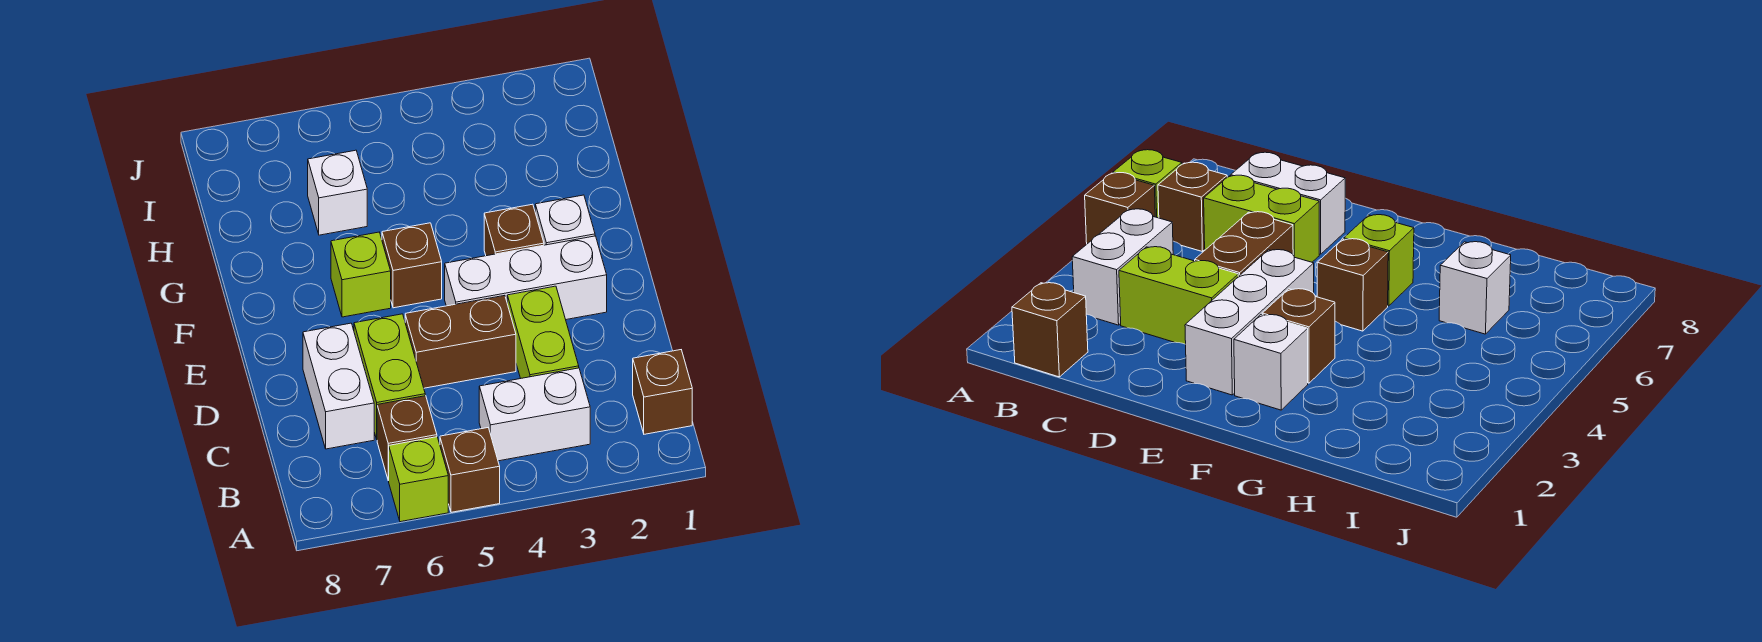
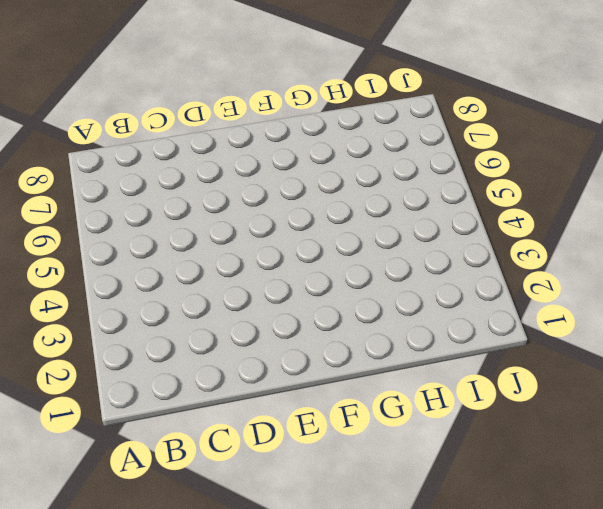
none -> brown brick A5 level 1
none -> lime brick A6 level 1
none -> brown brick B1 level 1

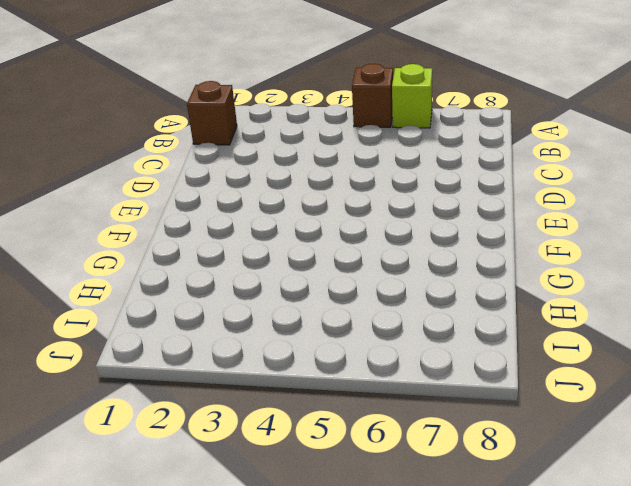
none -> white brick B3:B4 level 1
none -> brown brick B6 level 1
none -> lime brick C3:D3 level 1

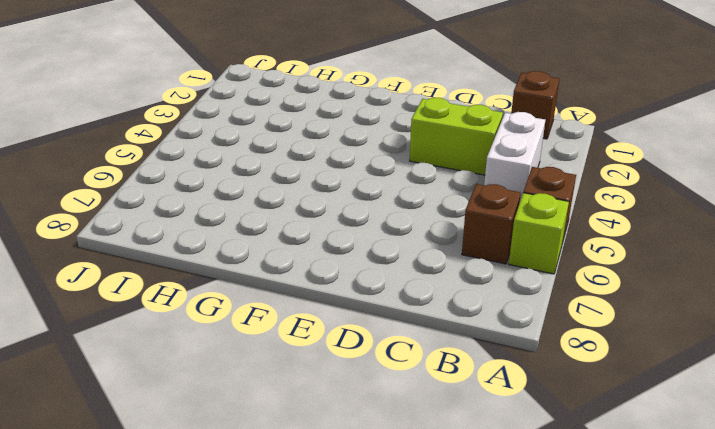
none -> lime brick C6:D6 level 1
none -> white brick C7:D7 level 1
none -> brown brick D4:D5 level 1

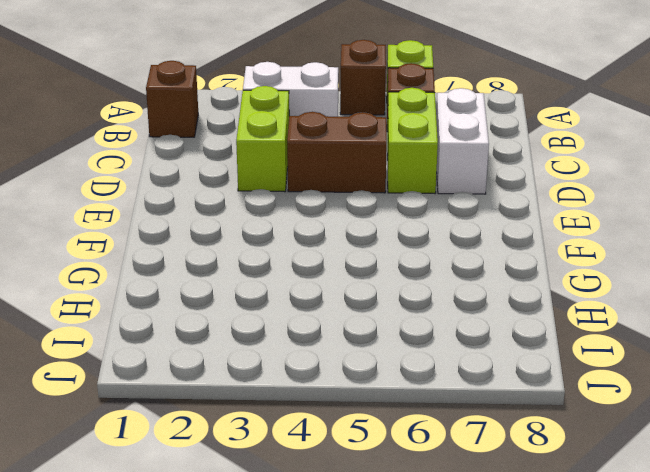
none -> white brick E2:E4 level 1
none -> white brick F2 level 1
none -> brown brick F3 level 1

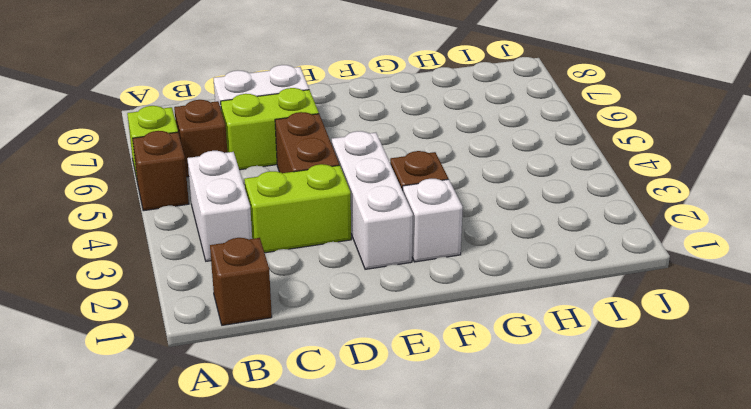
none -> brown brick F5 level 1
none -> lime brick F6 level 1
none -> white brick H6 level 1

